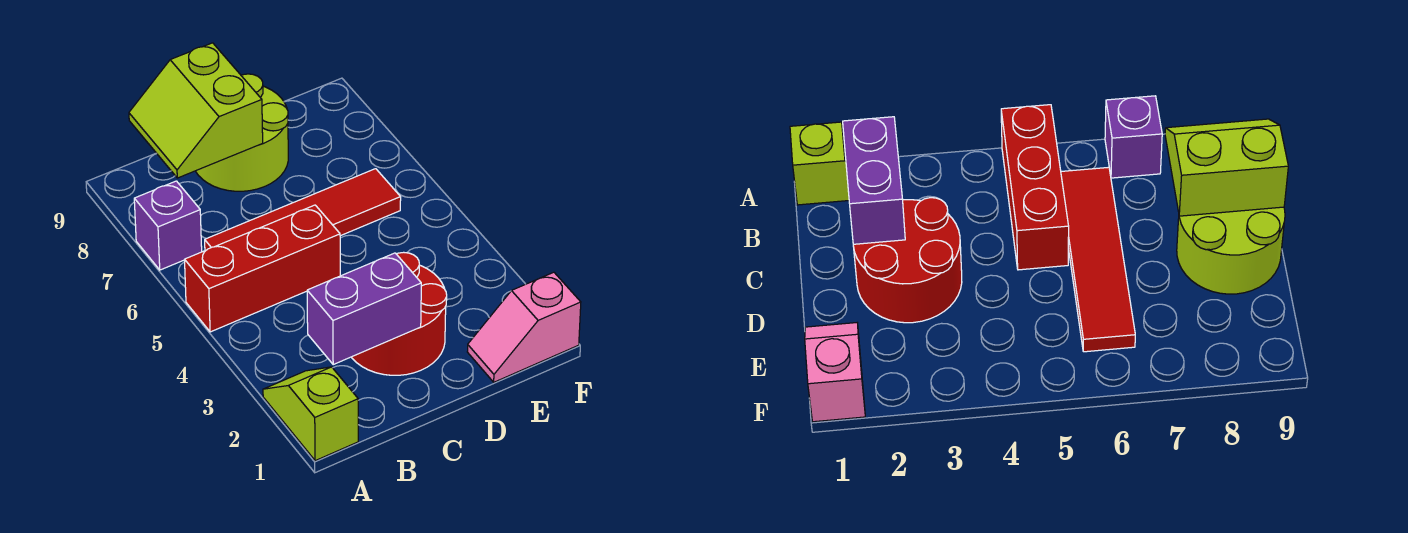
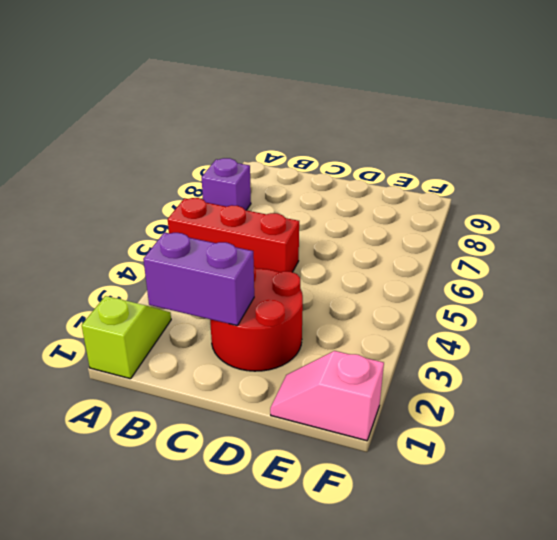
none -> red tile B6:E6 level 1
none -> lime round brick C8:D9 level 1

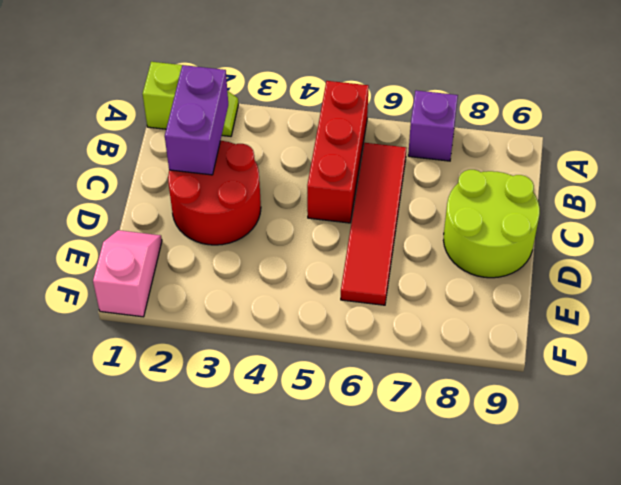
none -> lime slope B8:C9 level 2 top C

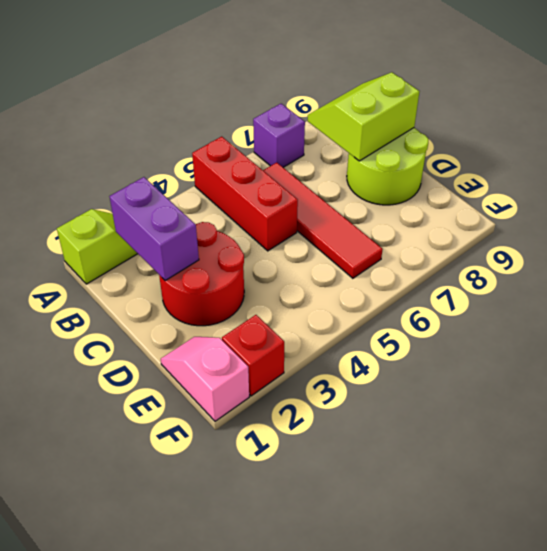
red brick F2 level 1 -> none

